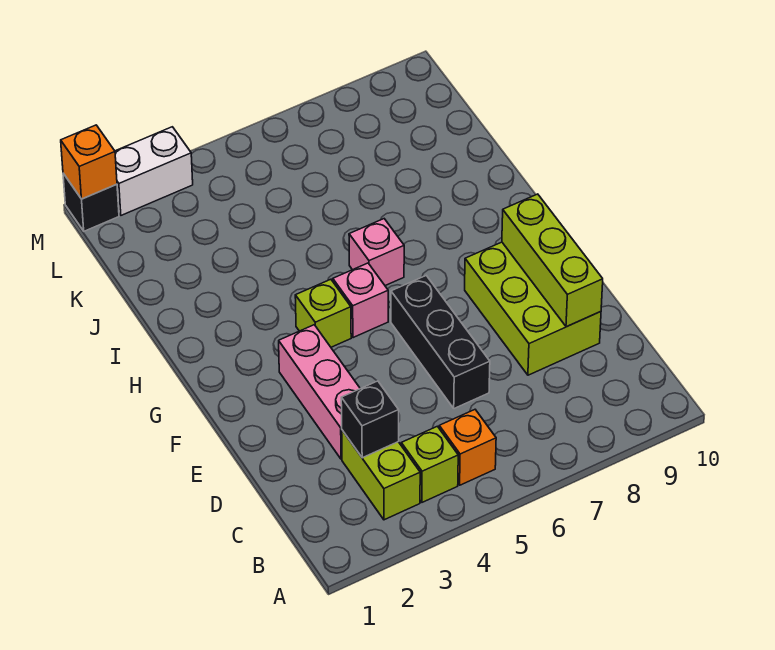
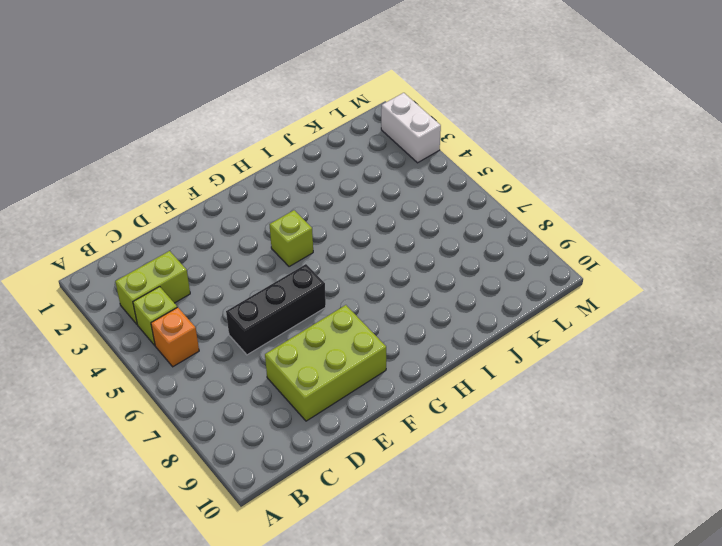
none -> pink brick D3:F3 level 1
none -> pink brick G5 level 1
none -> pink brick H6 level 1

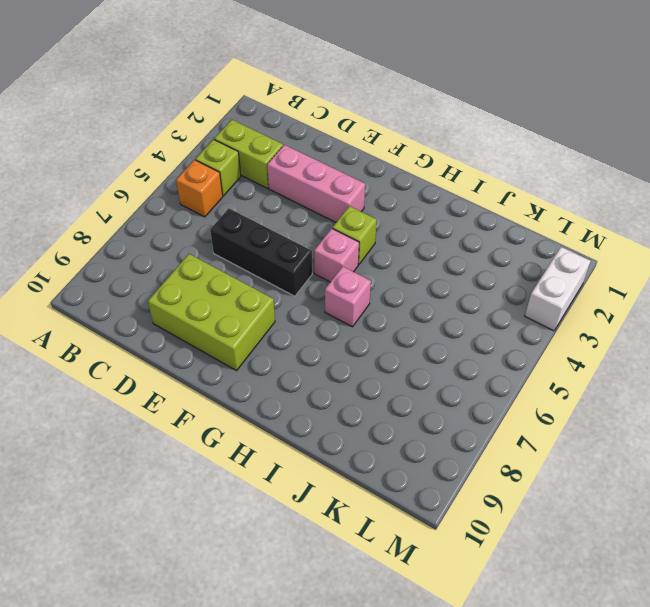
none -> black brick M1 level 1
none -> black brick C3 level 2
none -> lime brick D9:F9 level 2

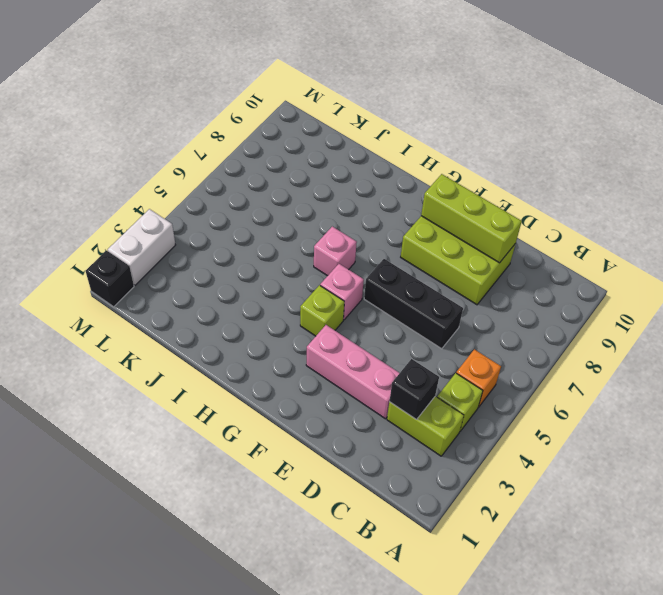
none -> orange brick M1 level 2

